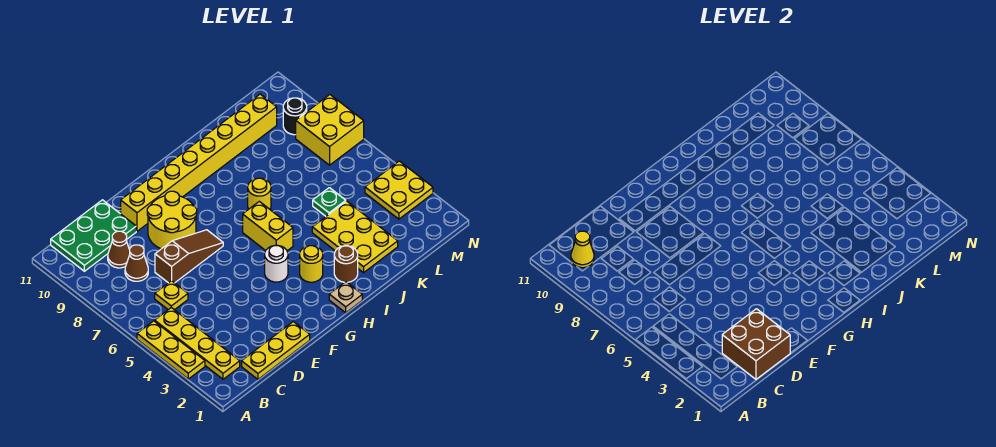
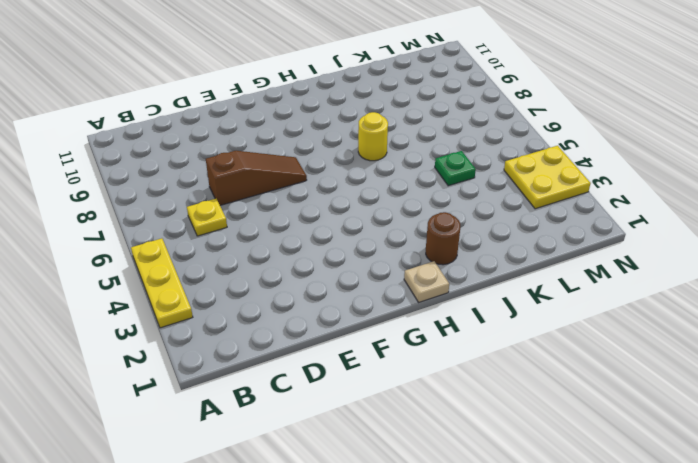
none -> yellow plate B2:B5 level 1
none -> green plate B10:D11 level 1
none -> yellow plate C1:E1 level 1

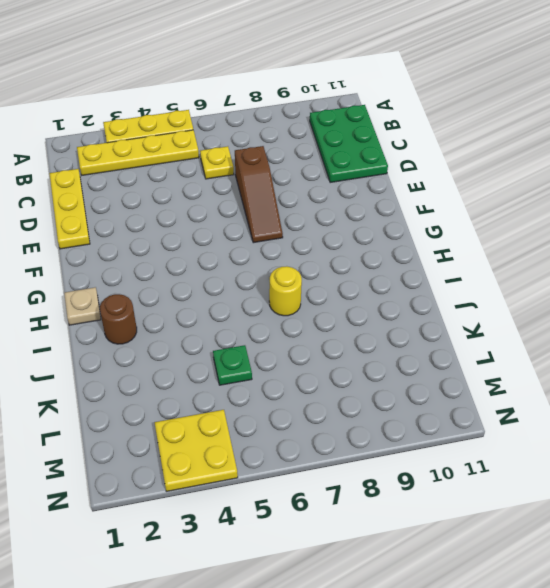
none -> brown cone C8 level 1
none -> brown cone C9 level 1
none -> yellow round brick E8:F9 level 1

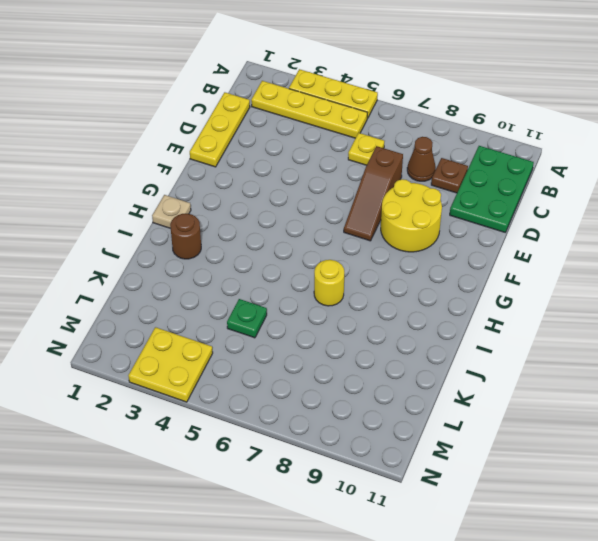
brown plate C9 level 1 -> brown cone C9 level 1
none -> yellow brick E10:L10 level 1
none -> white round brick G4 level 1
none -> yellow round brick H3 level 1

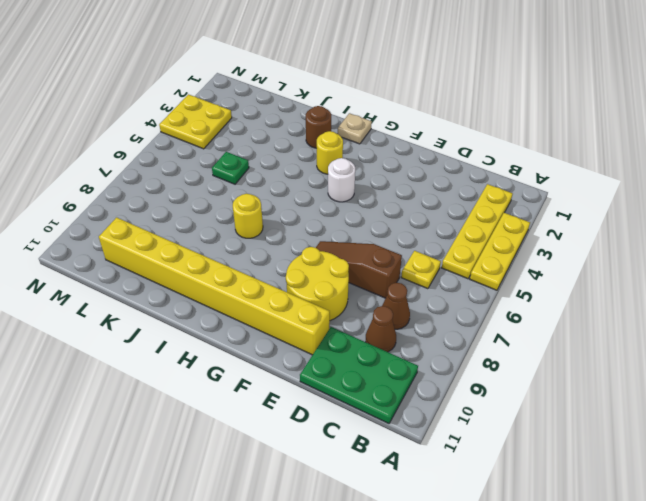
none -> yellow plate C1:E1 level 1
none -> yellow brick H5:H6 level 1
none -> yellow plate J2:K4 level 1

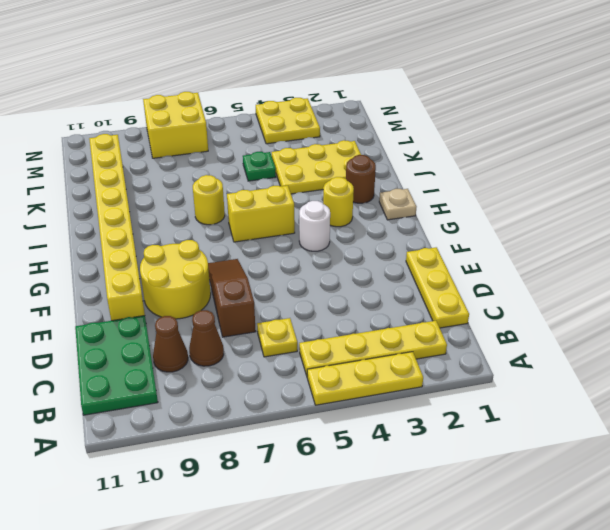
none -> black round brick M9 level 1
none -> yellow cone B10 level 2
none -> brown brick C1:D2 level 2

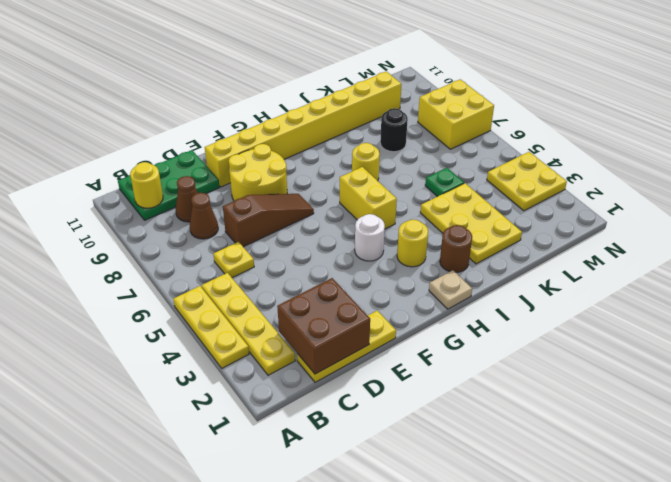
yellow round brick B10 level 2 -> yellow cone B10 level 2
black round brick K8 level 1 -> black round brick M9 level 1

